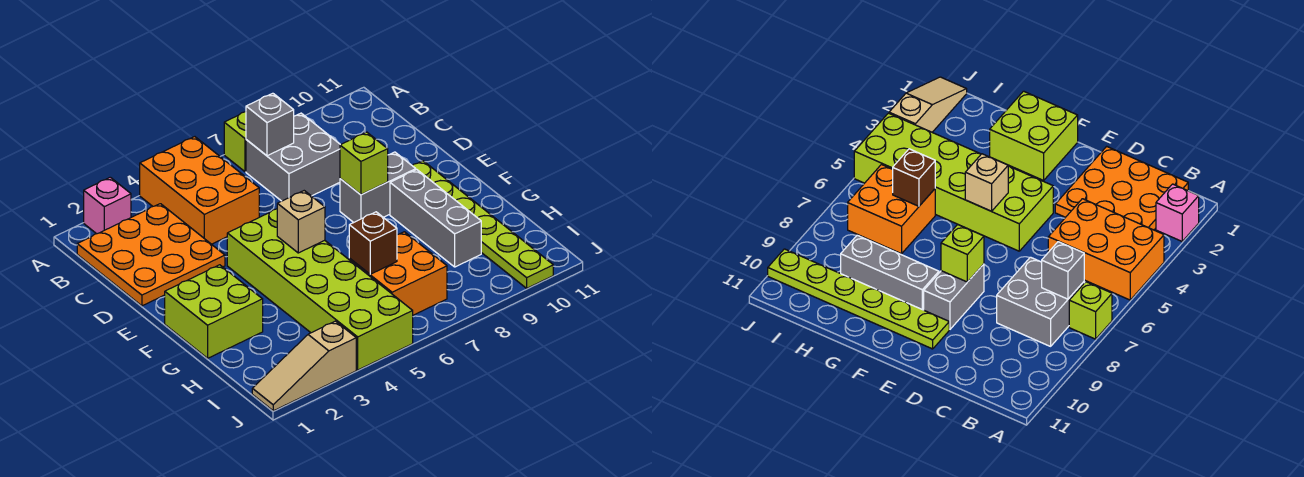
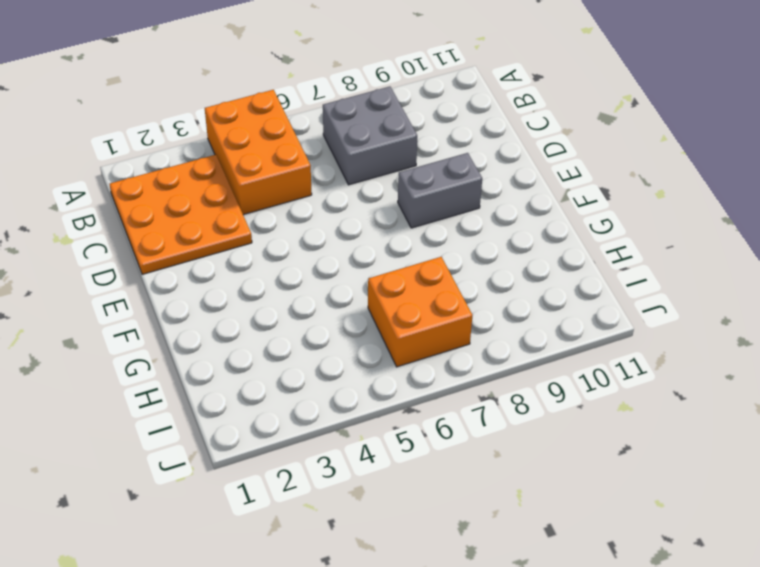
none -> pink brick A2 level 1
none -> lime brick A7 level 1
none -> lime brick E4:J5 level 1

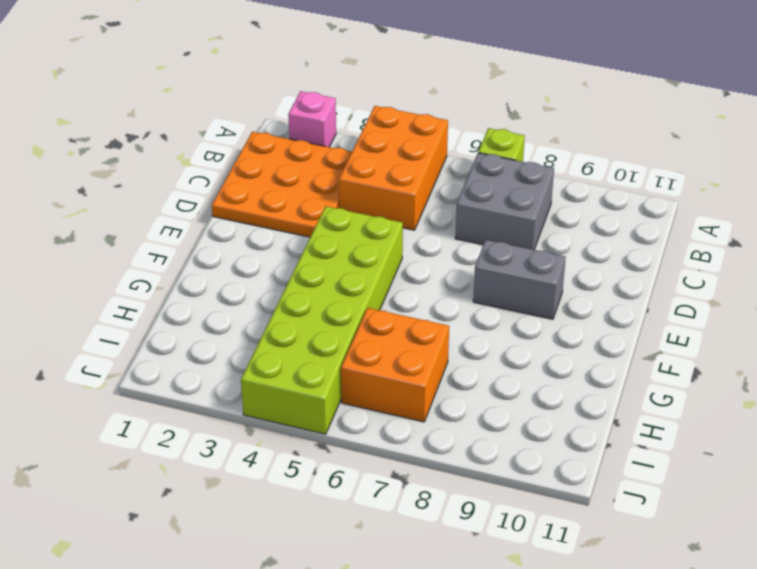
none -> lime plate E10:J10 level 1
none -> lime brick F1:G2 level 1
none -> grey brick F9:H9 level 1

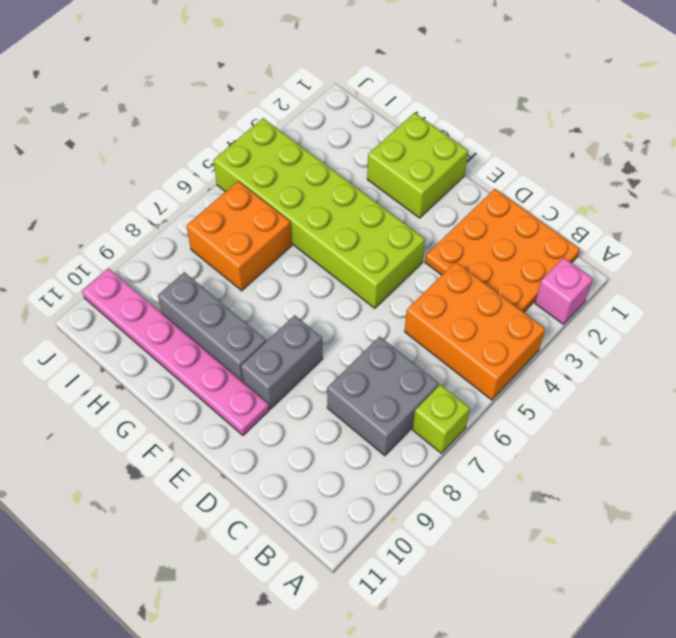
pink plate E10:J10 level 1 -> lime plate E10:J10 level 1
none -> tan slope J1:J3 level 1 top 3
none -> grey brick B7 level 2
none -> lime brick E8 level 2

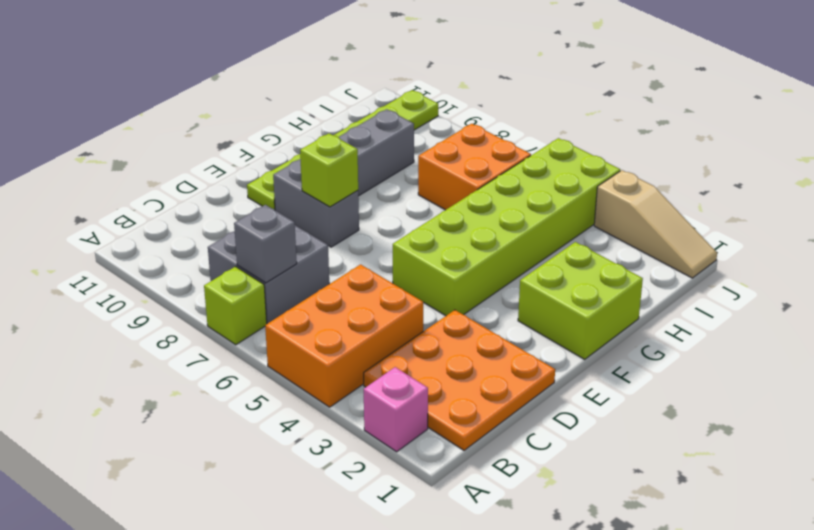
none -> tan brick F5 level 2
none -> brown brick H6 level 2

